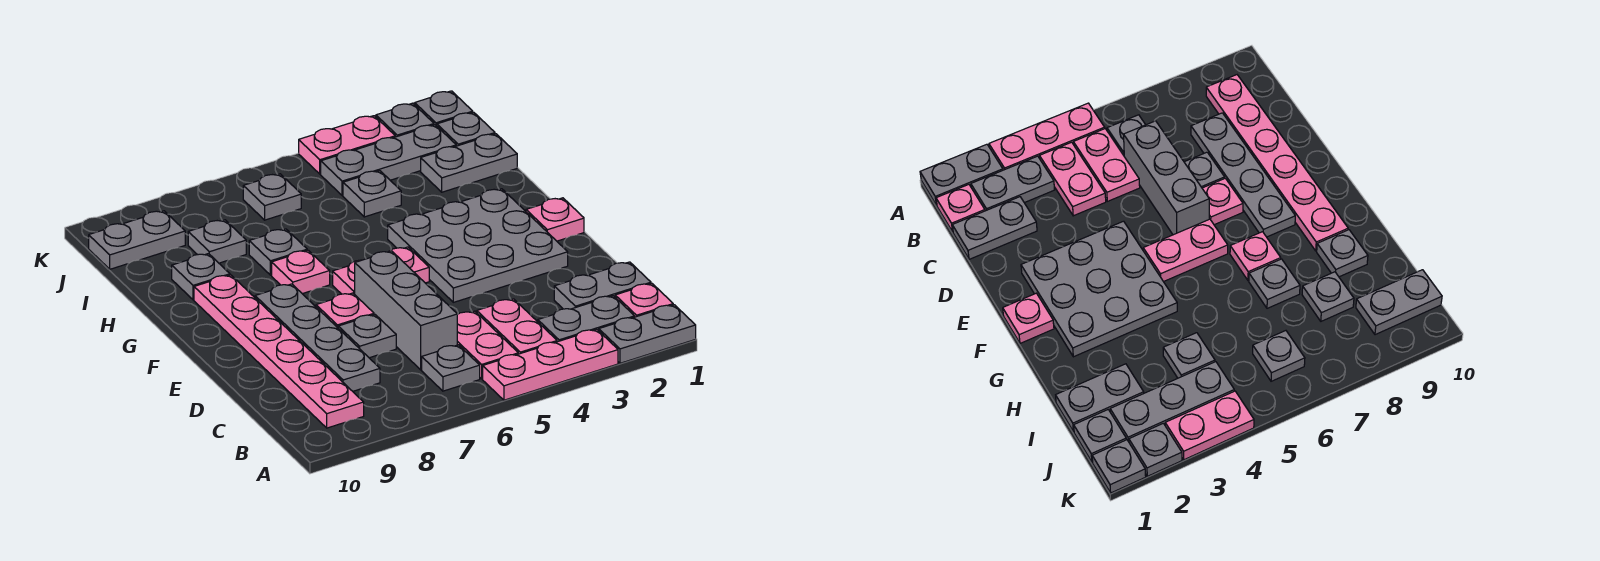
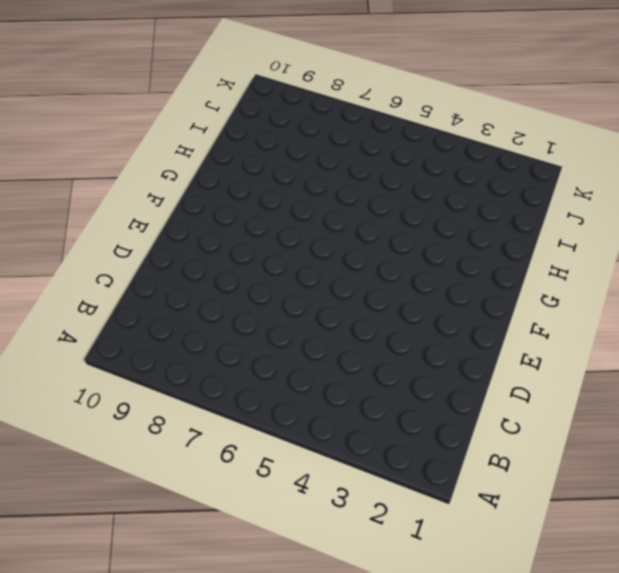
none -> grey plate A1:A2 level 1
none -> pink plate A3:A5 level 1
none -> pink plate B1 level 1

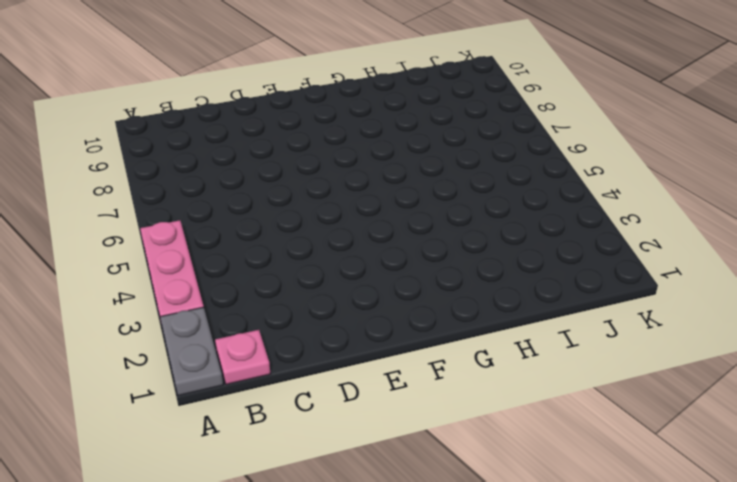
none -> grey plate B2:B3 level 1
none -> pink plate B4:C4 level 1
none -> pink plate B5:C5 level 1

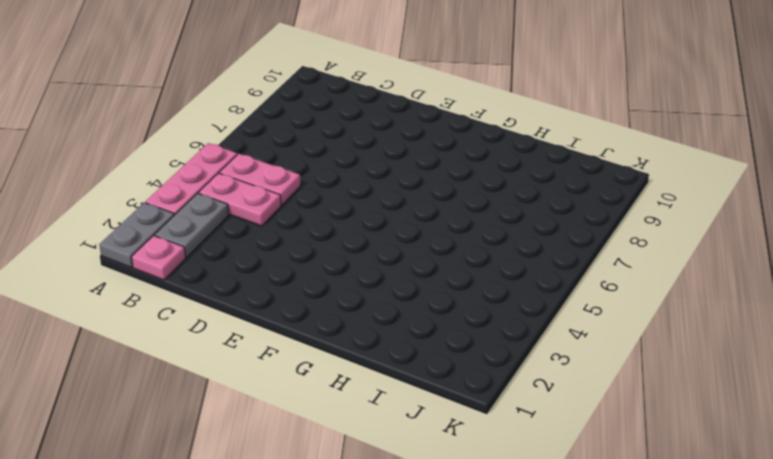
none -> grey plate B6 level 1
none -> pink plate B9:G9 level 1
none -> grey plate C1:C2 level 1

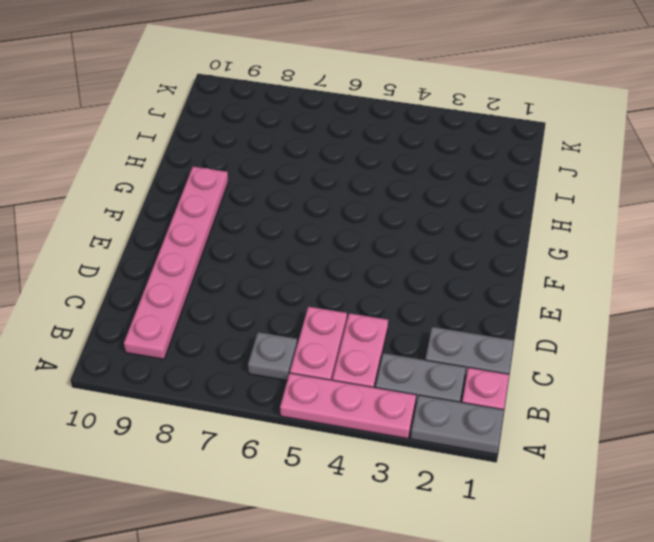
none -> grey brick C6:E6 level 1
none -> grey plate C8:F8 level 1
none -> grey plate D7 level 1

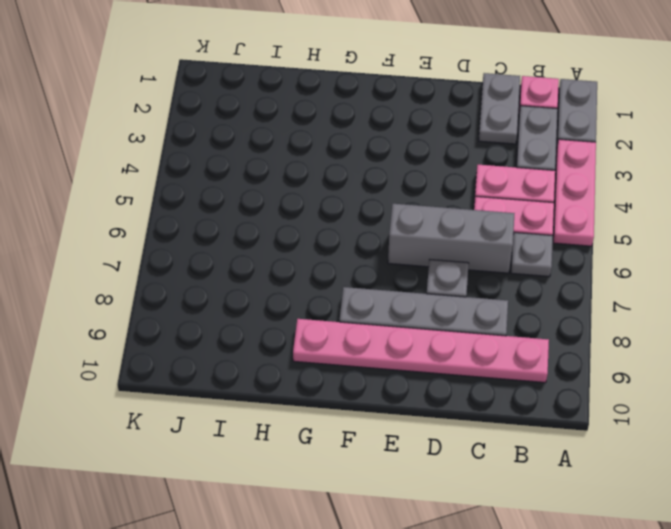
none -> grey plate E2:G4 level 1
none -> pink plate E7 level 1
none -> pink plate F1 level 1

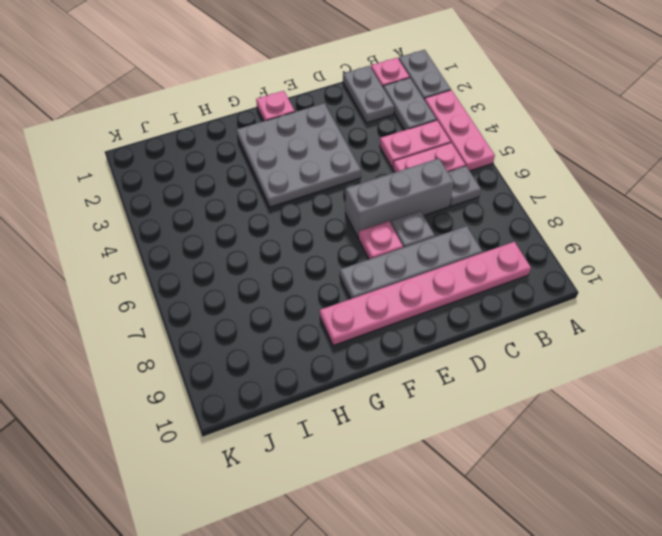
none -> pink plate F5:F6 level 1
none -> pink plate G7 level 1
none -> grey plate H7 level 1

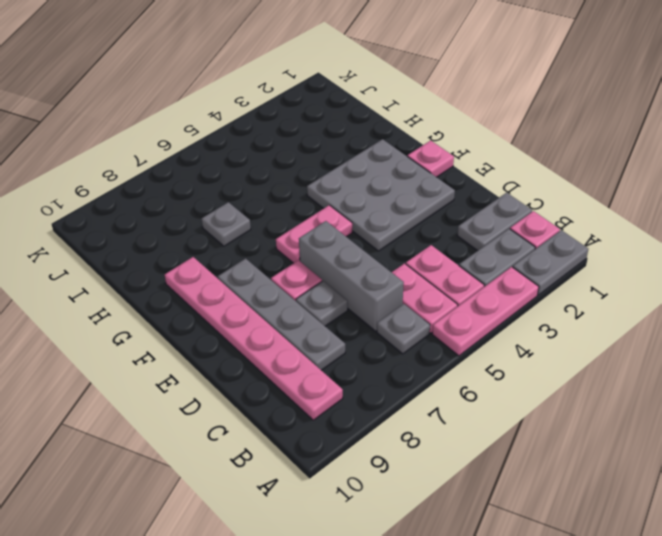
none -> pink plate G7 level 1
none -> grey plate H9 level 1
none -> grey plate I1:I2 level 1

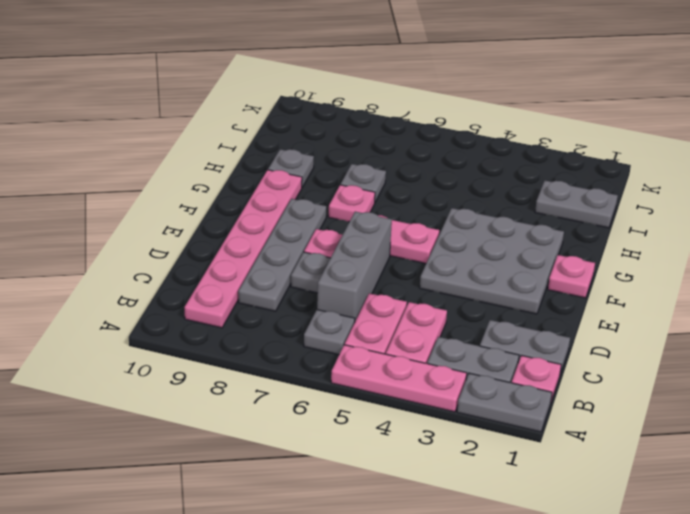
none -> grey plate I4 level 1
none -> grey plate I8 level 1
none -> grey plate J1 level 1

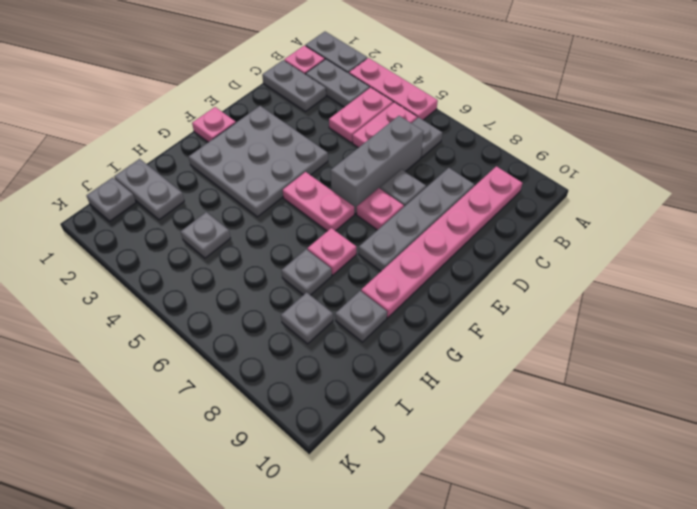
none -> grey plate J2:J4 level 1
none -> grey plate J6 level 1
none -> grey plate J9:J10 level 1

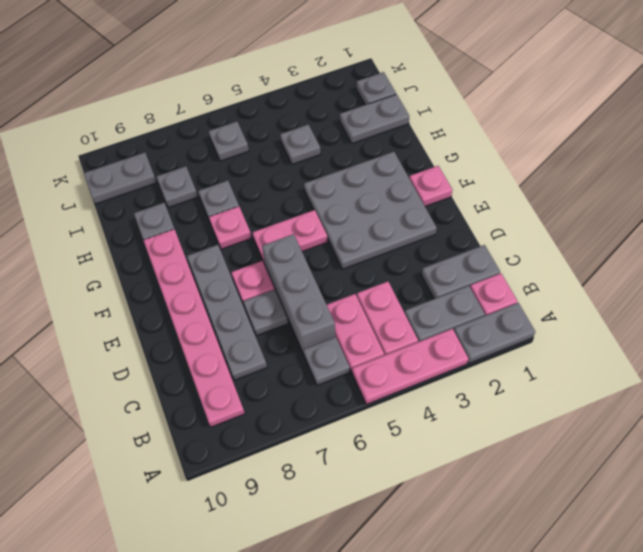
none -> grey plate J2:J4 level 1
none -> grey plate K1 level 1
none -> grey plate K2 level 1

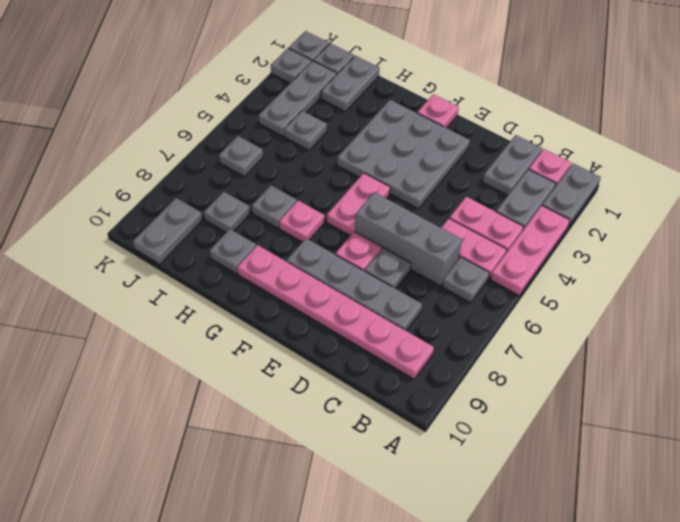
none -> pink plate K3:K4 level 1

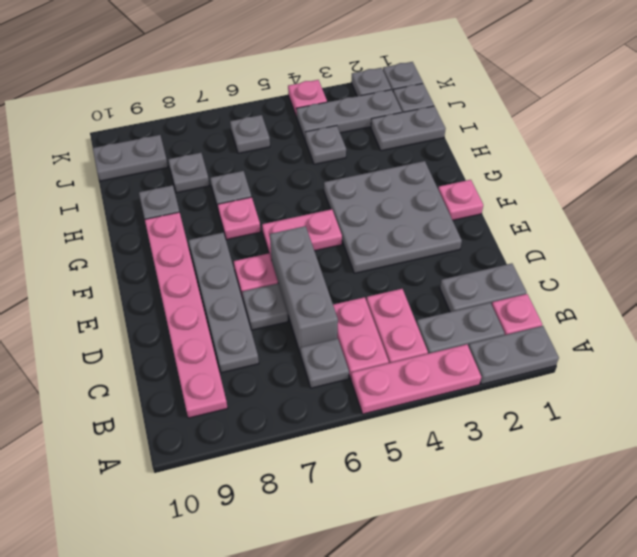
pink plate K4 level 1 -> pink plate K3:K4 level 1

